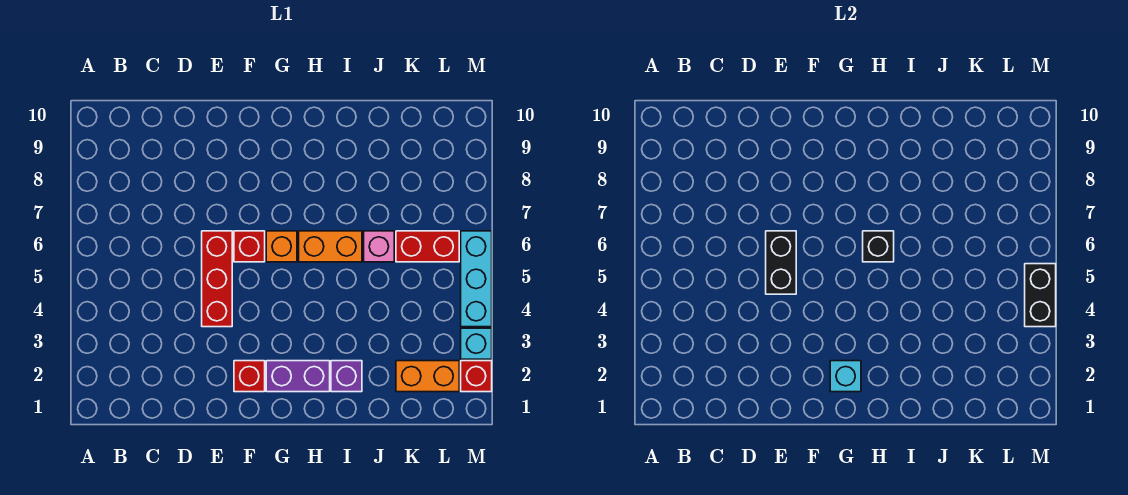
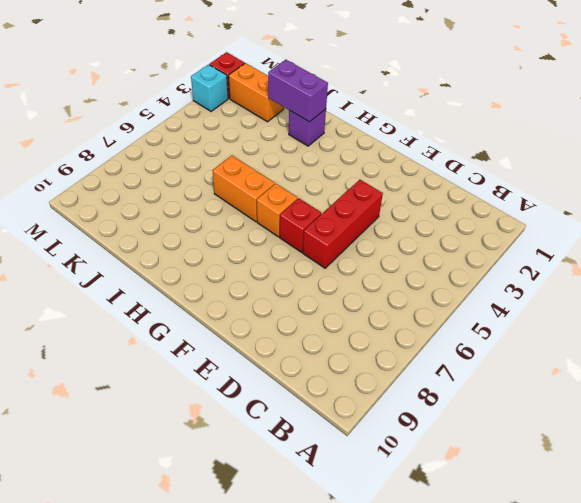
purple brick I2:J2 level 2 -> purple brick G2:H2 level 1
none -> red brick F2 level 1
none -> pink brick J6 level 1
none -> red brick K6:L6 level 1

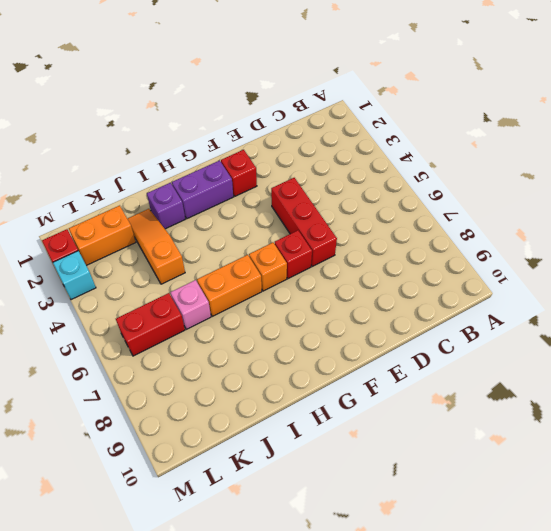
orange slope J2:J4 level 1 top 4 -> none
none -> cyan brick M4:M6 level 1
none -> black brick E5:E6 level 2
none -> cyan brick G2 level 2

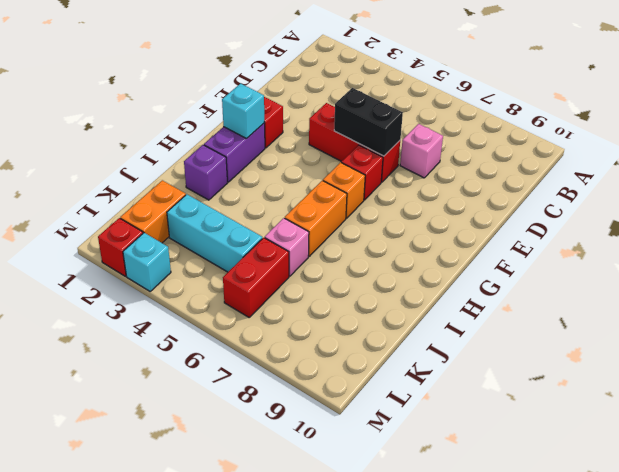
pink brick D7 level 1 -> none
cyan brick K3:K5 level 1 -> cyan brick M4:M6 level 1
none -> black brick H6 level 2
none -> black brick M4:M5 level 2

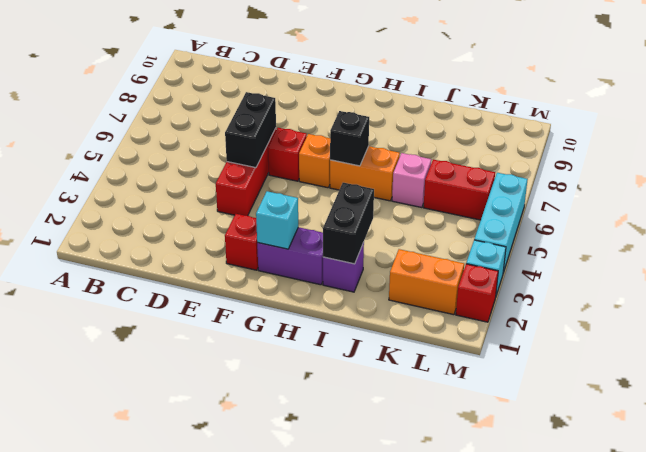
black brick I2:I3 level 2 -> black brick M4:M5 level 2

